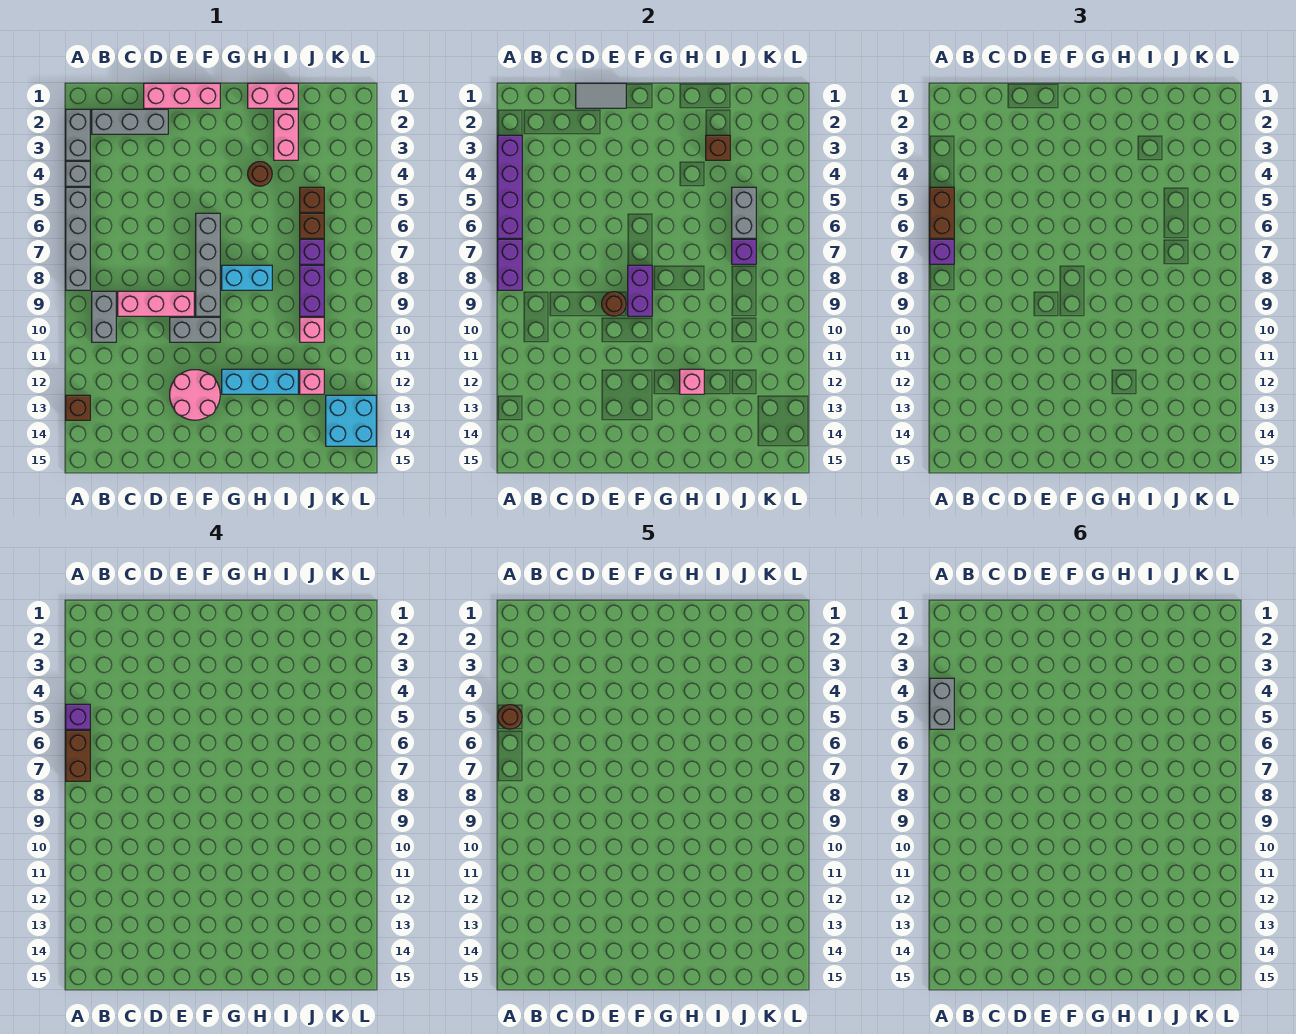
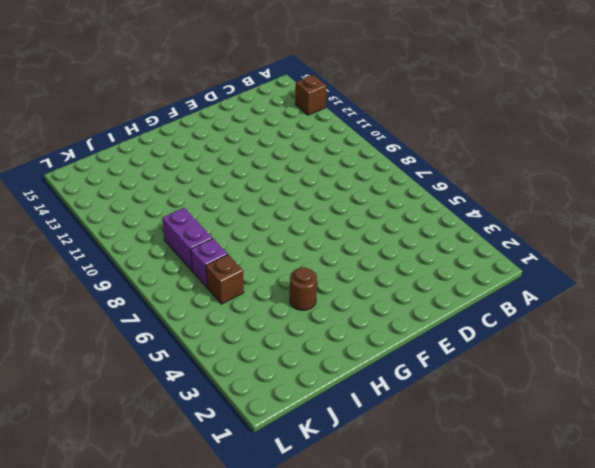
none -> grey brick A2:A3 level 1
none -> grey brick A4 level 1
none -> grey brick A5:A8 level 1
none -> grey brick B2:D2 level 1

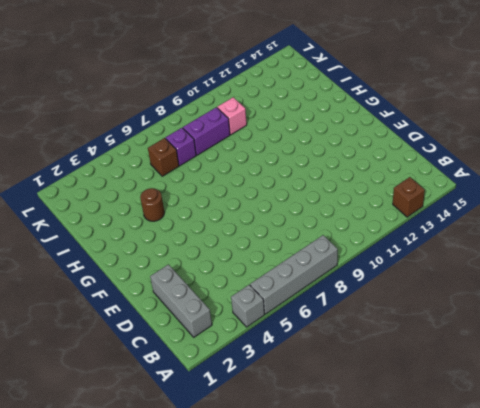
none -> grey brick A2:A3 level 1
none -> grey brick B9:B10 level 1
none -> pink brick C9:E9 level 1
none -> pink brick D1:F1 level 1

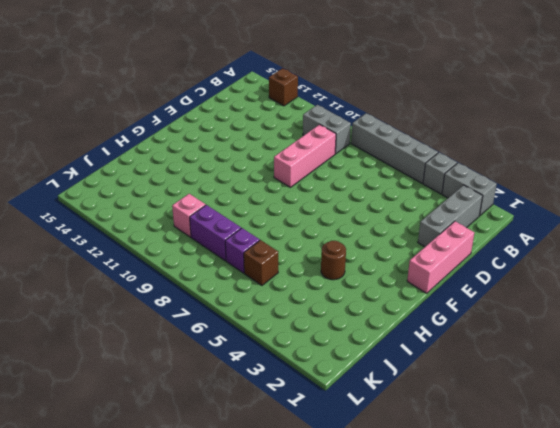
none -> grey brick E10:F10 level 1
none -> pink round brick E12:F13 level 1
none -> grey brick F6:F9 level 1
none -> cyan brick G8:H8 level 1

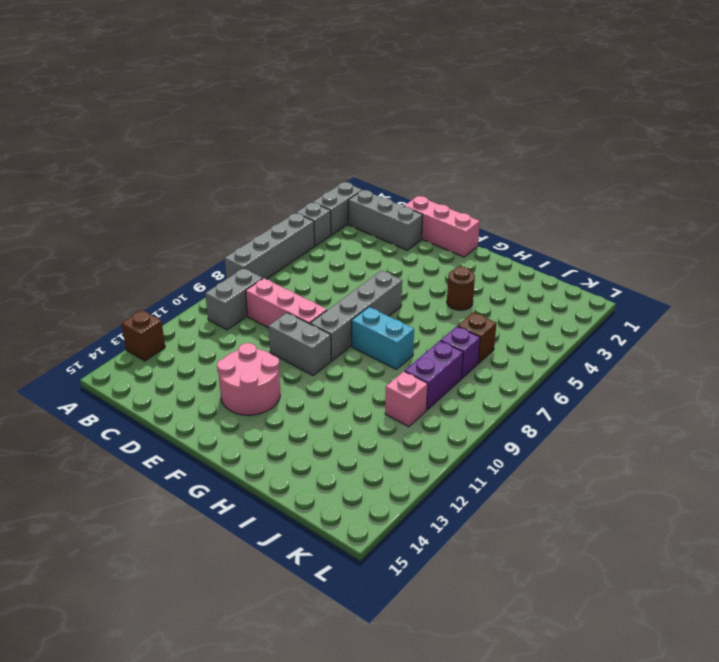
none -> cyan brick G12:I12 level 1
none -> pink brick H1:I1 level 1
none -> pink brick I2:I3 level 1
none -> brown brick J5 level 1

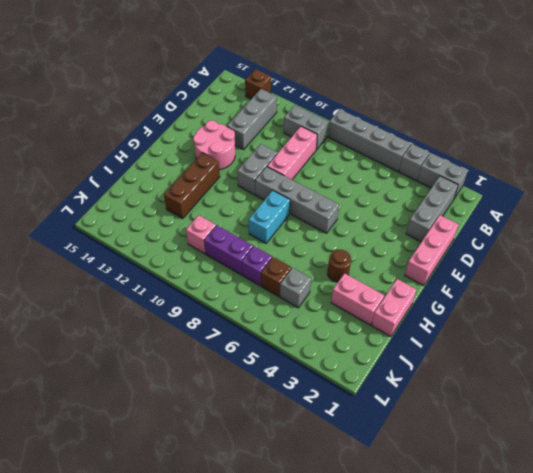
grey brick B12:D12 level 1 -> none
brown brick G12:I12 level 1 -> cyan brick G12:I12 level 1
grey brick J5 level 1 -> brown brick J5 level 1
none -> pink brick J12 level 1
none -> cyan brick K13:L14 level 1
none -> purple brick A3:A6 level 2
none -> purple brick A7:A8 level 2

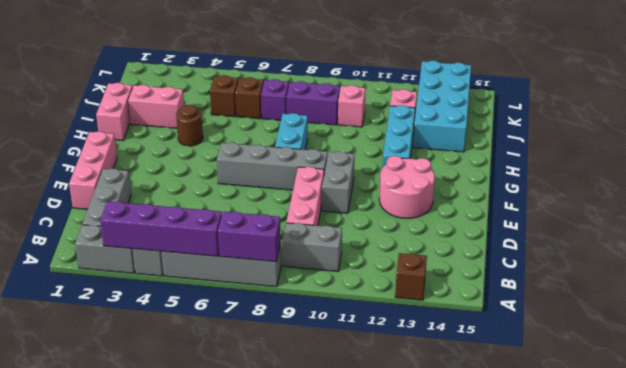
cyan brick I13:L14 level 1 -> cyan brick K13:L14 level 1
none -> grey tile D1:E1 level 2
none -> brown round brick E9 level 2
none -> purple brick F8:F9 level 2
none -> pink brick H12 level 2

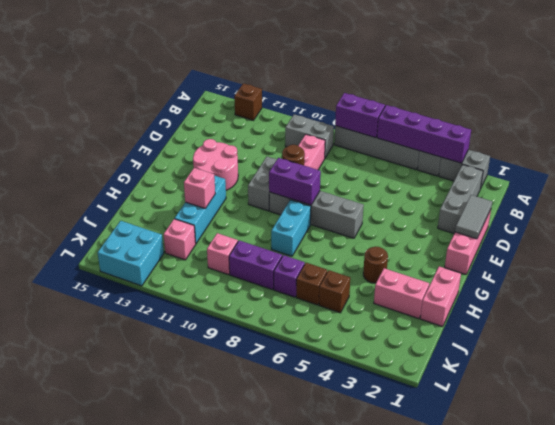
none -> brown brick I3 level 2
none -> grey brick J5:J6 level 2
none -> purple brick J7 level 2
none -> brown brick A5:A6 level 3

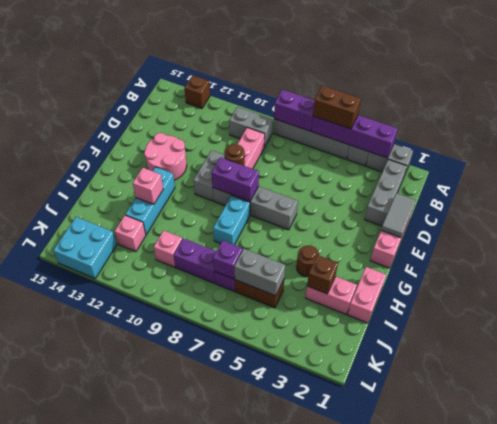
none -> purple brick A7 level 3
none -> purple brick A5 level 4
none -> brown brick A6:A7 level 4
none -> brown round brick A5 level 5

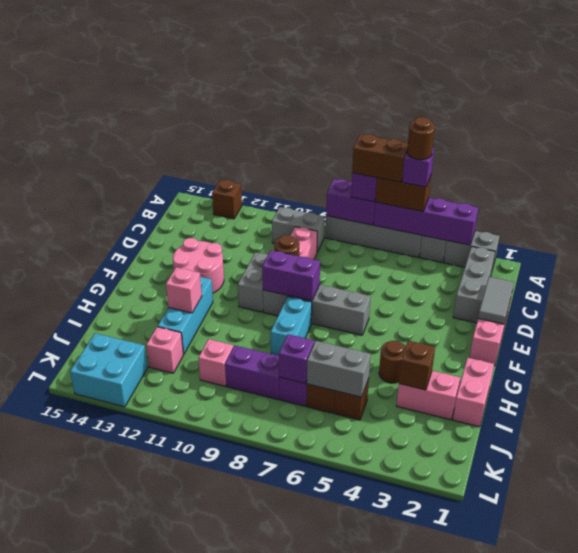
none -> grey brick A4:A5 level 6

